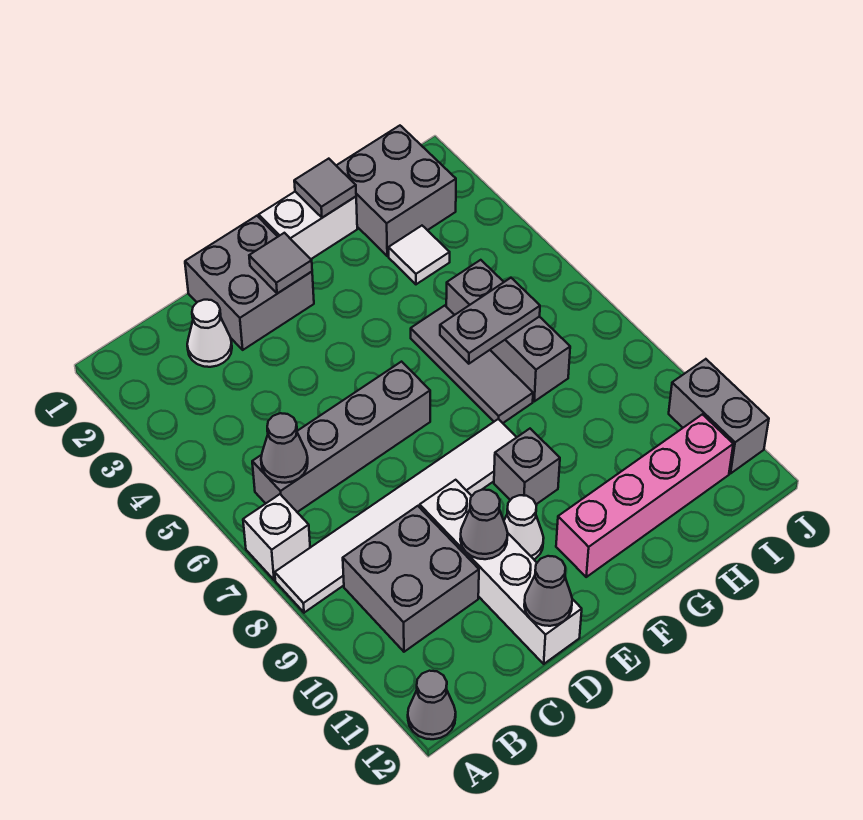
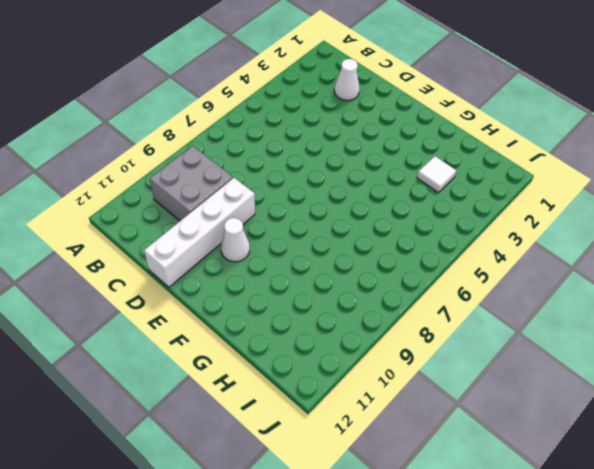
none -> white brick A7 level 1
none -> white tile A8:F8 level 1
none -> grey cone A12 level 1

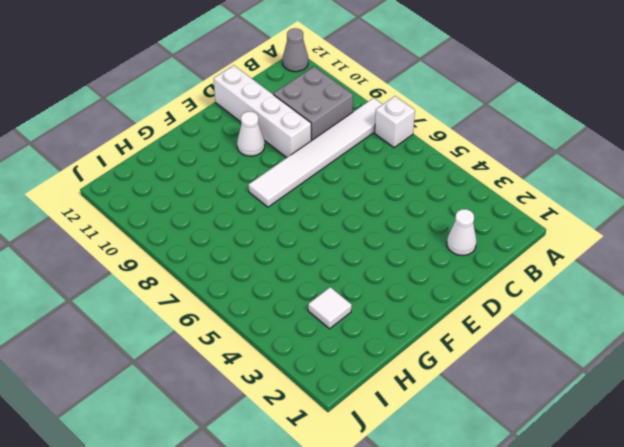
none -> grey brick B6:E6 level 1
none -> grey brick D1:E2 level 1
none -> white brick F1:G1 level 1

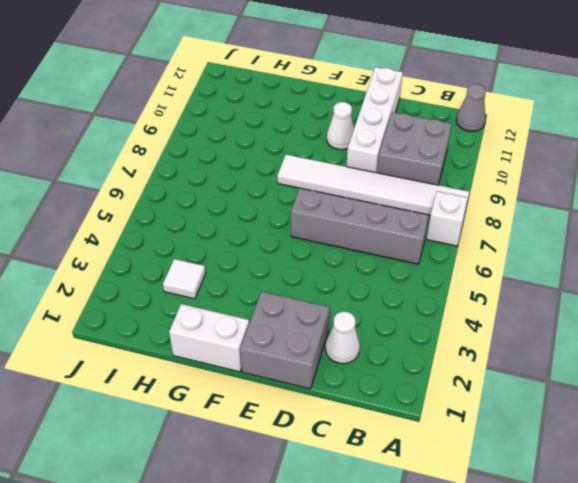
none -> grey brick F9 level 1
none -> pink brick F11:I11 level 1
none -> grey tile G5:G7 level 1

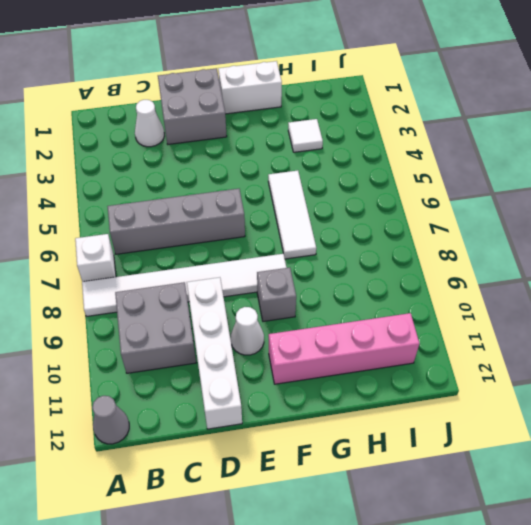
white tile G5:G7 level 1 -> grey tile G5:G7 level 1
none -> grey brick H1:I2 level 1
none -> grey brick H5:H7 level 1
none -> grey brick J10:J11 level 1

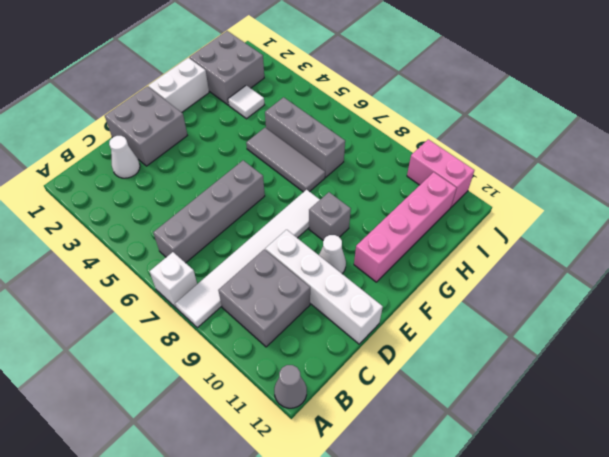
pink brick J10:J11 level 1 -> grey brick J10:J11 level 1
none -> grey cone B6 level 2
none -> grey cone D10 level 2
none -> grey cone D12 level 2

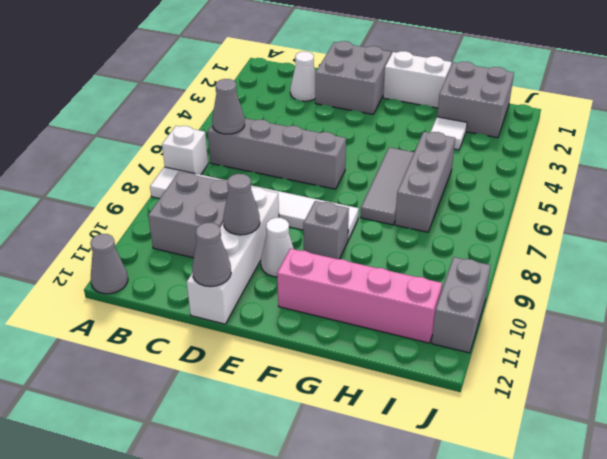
none -> grey tile E2 level 2
none -> grey tile G1 level 2
none -> grey plate G6:H6 level 2

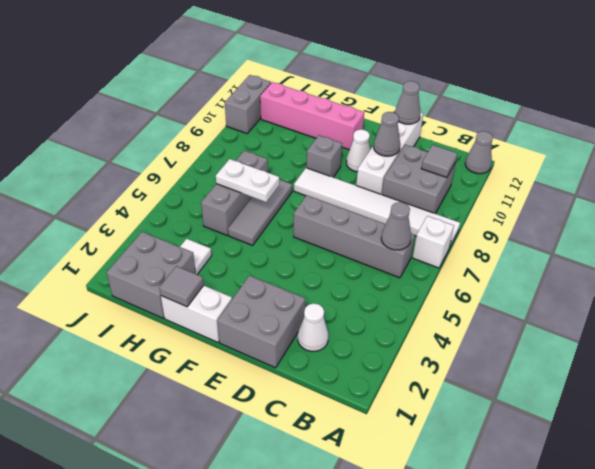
grey tile B10 level 2 -> grey tile E2 level 2
white plate G6:H6 level 2 -> grey plate G6:H6 level 2

